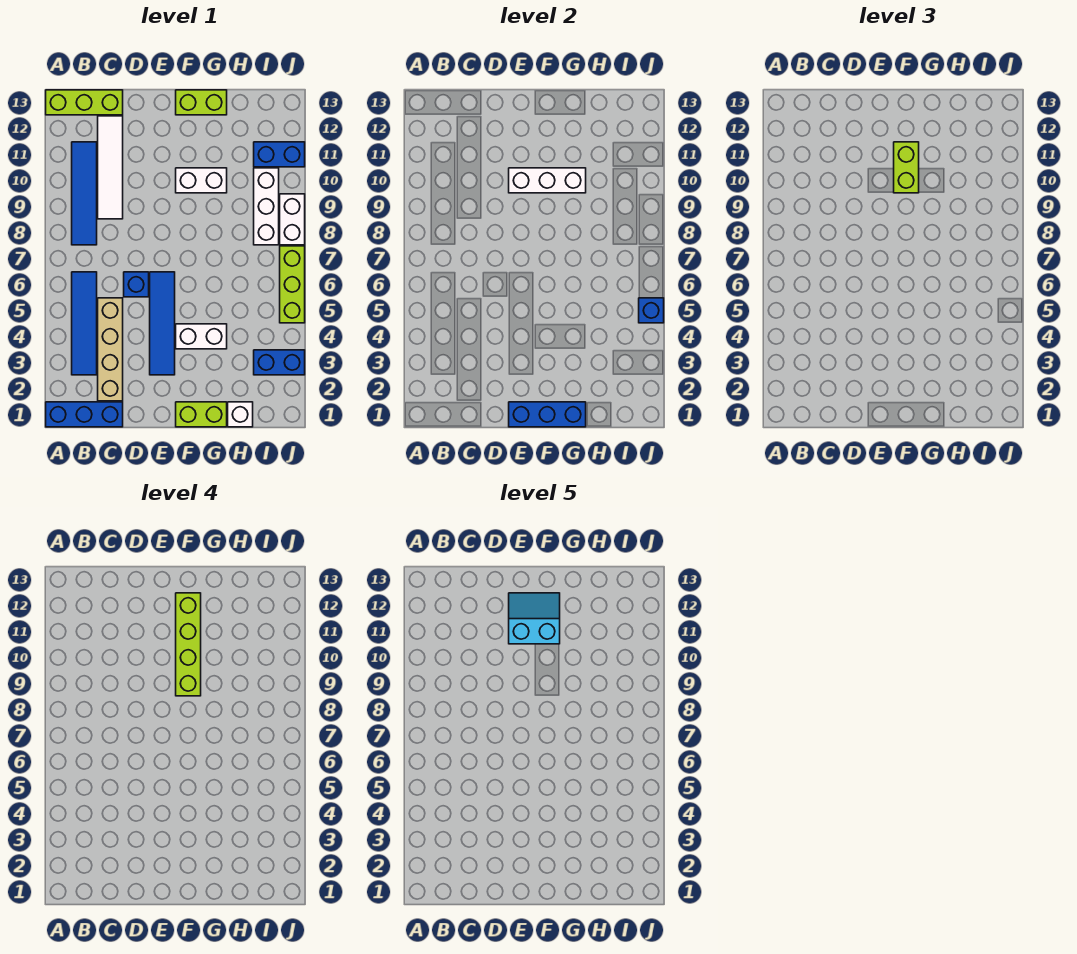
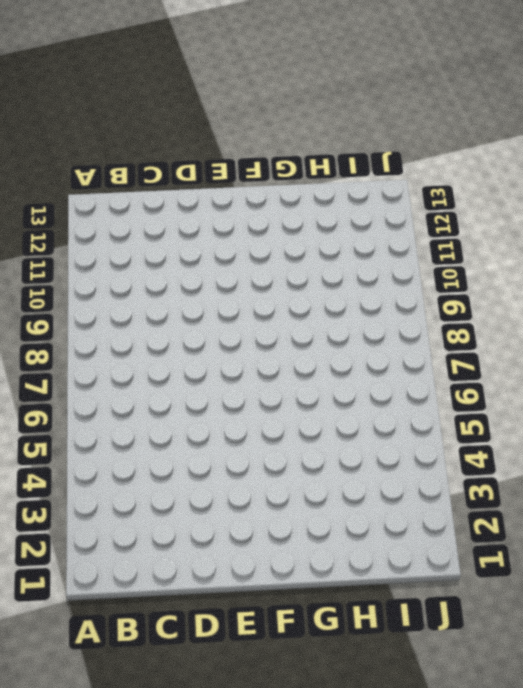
none -> blue brick A1:C1 level 1
none -> lime brick A13:C13 level 1
none -> blue tile B3:B6 level 1

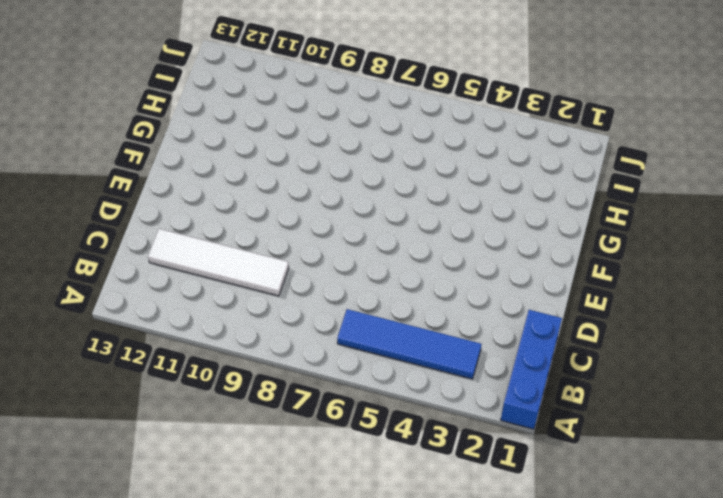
none -> lime brick A13:C13 level 1
none -> blue tile B8:B11 level 1
none -> tan brick C2:C5 level 1

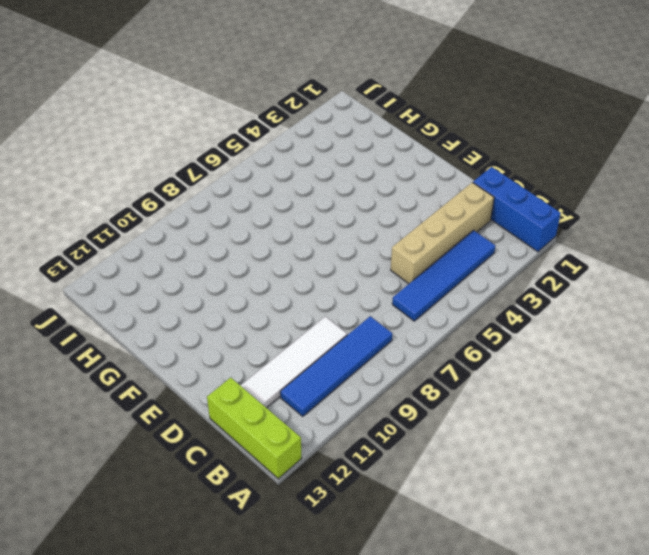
none -> blue brick D6 level 1
none -> blue tile E3:E6 level 1
none -> lime brick F1:G1 level 1

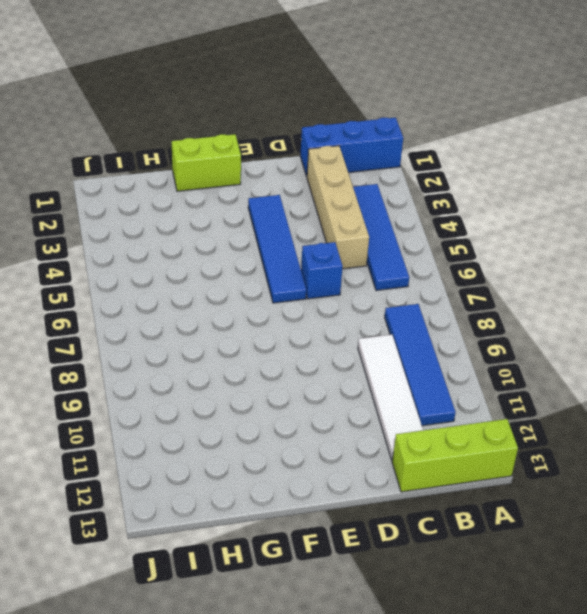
none -> white brick F4:G4 level 1
none -> white brick F10:G10 level 1
none -> lime brick F13:G13 level 1

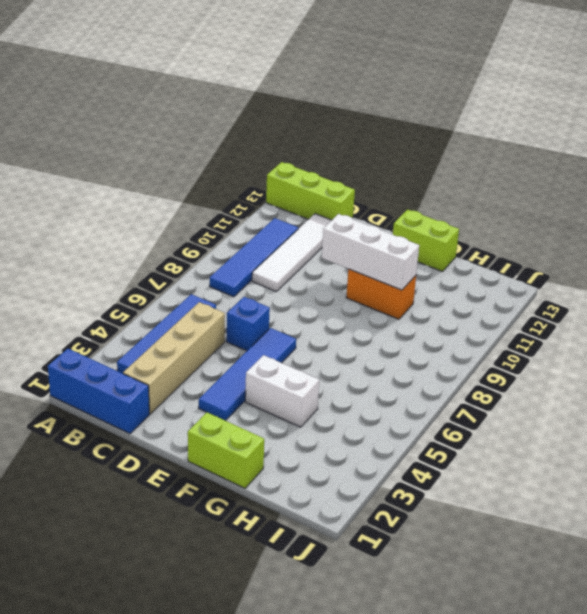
orange brick F10:G10 level 1 -> white brick F10:G10 level 1
none -> white brick H1 level 1
none -> blue brick I3:J3 level 1
none -> white brick I8:I10 level 1

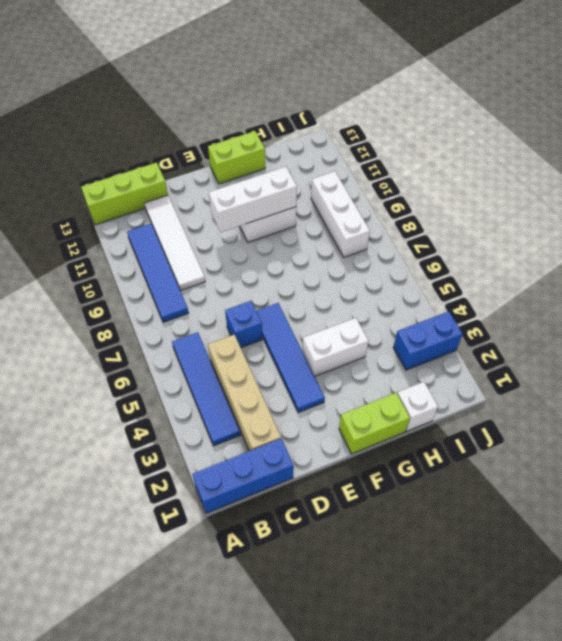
none -> blue brick I11:J11 level 1
none -> lime brick J5:J7 level 1
none -> white brick J8:J9 level 1

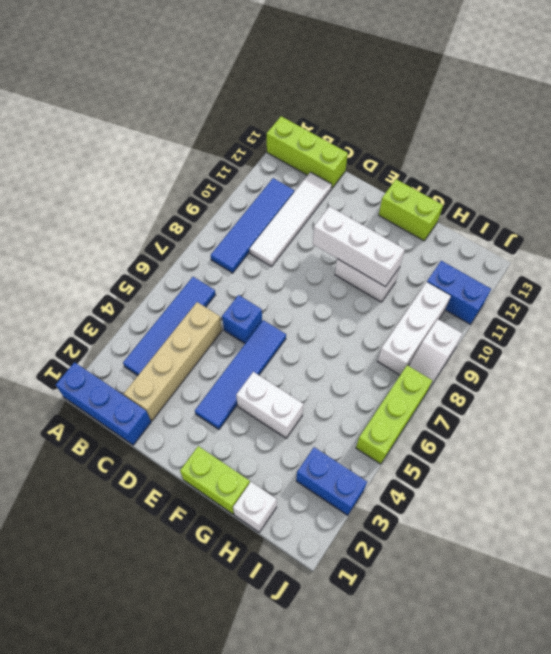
white slope J8:J9 level 1 top 9 -> white brick J8:J9 level 1
none -> blue brick E1:G1 level 2
none -> blue brick J5 level 2
none -> lime brick F10:F11 level 3

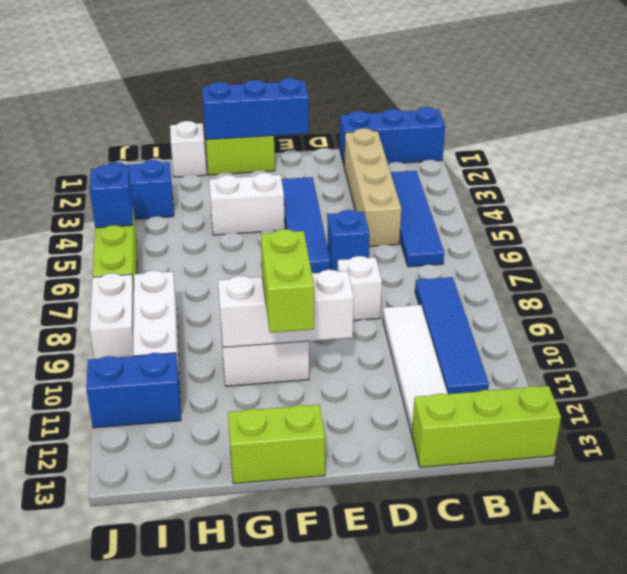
white brick D8 level 1 -> none
none -> lime brick F9:F12 level 4
none -> cyan slope E11:F12 level 5 top 11

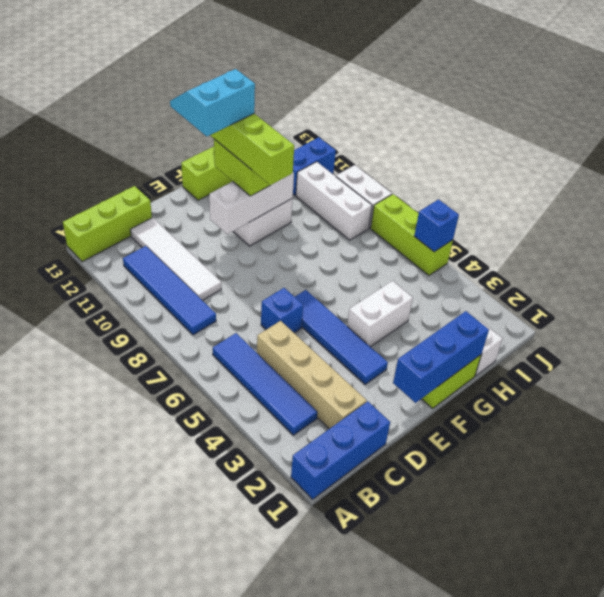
none -> blue brick I3:J3 level 1

